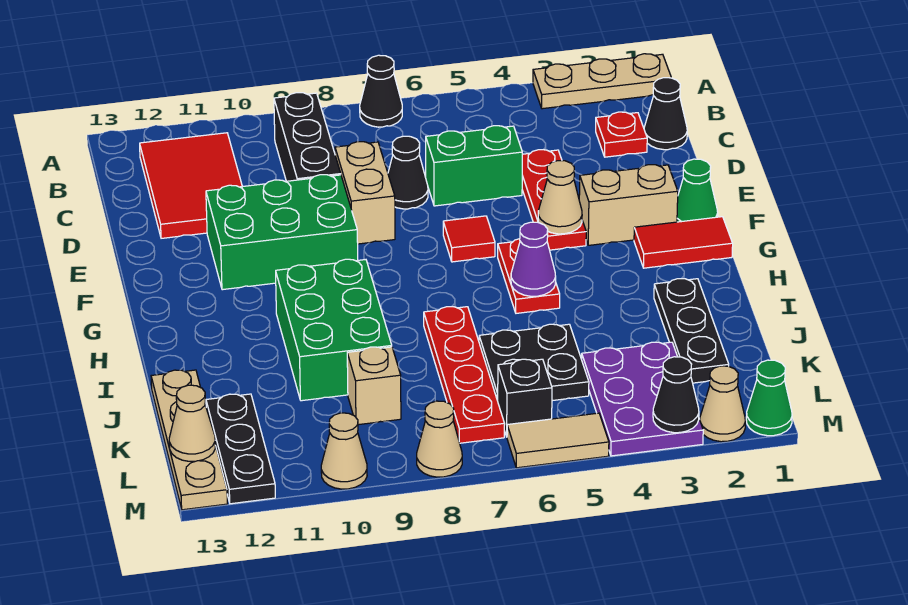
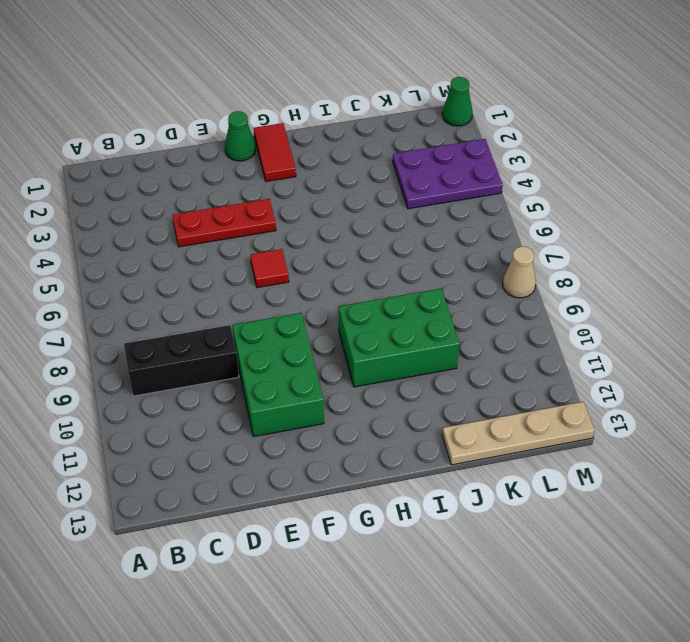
none -> tan plate A1:A3 level 1
none -> black cone A7 level 1
none -> red tile B11:D12 level 1
none -> black cone C1 level 1

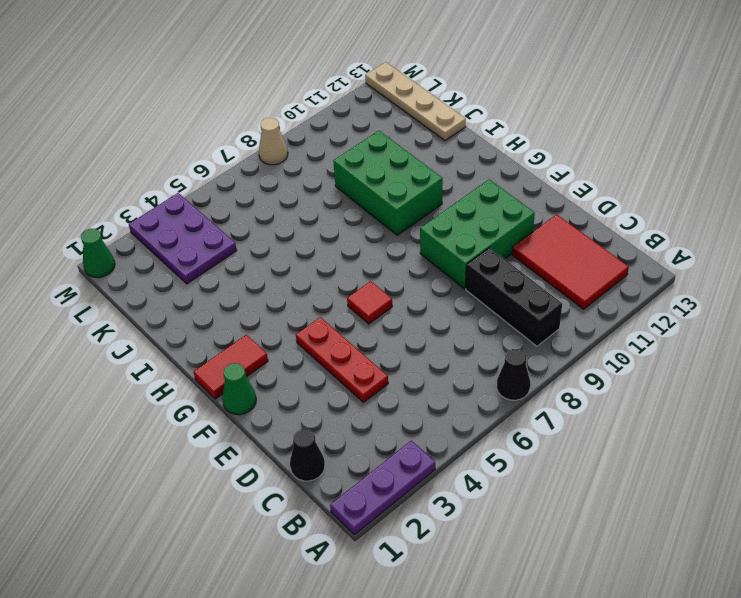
purple plate A1:A3 level 1 -> tan plate A1:A3 level 1
none -> red plate C2 level 1
none -> green brick D5:D6 level 1
none -> black cone D7 level 1
none -> tan brick D8:E8 level 1

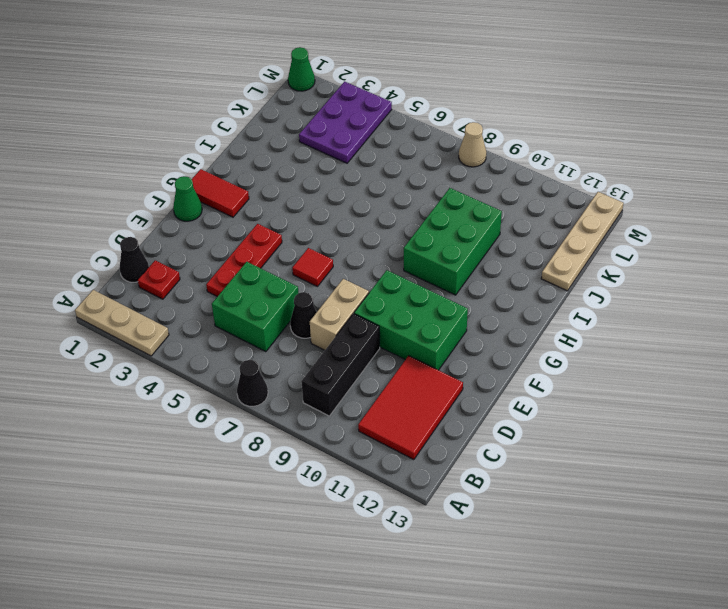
green brick C5:D6 level 1 -> green brick D5:D6 level 1
none -> tan brick F2:F3 level 1
none -> red plate G5:H5 level 1
none -> black plate I2:K2 level 1
none -> red plate I7:L7 level 1

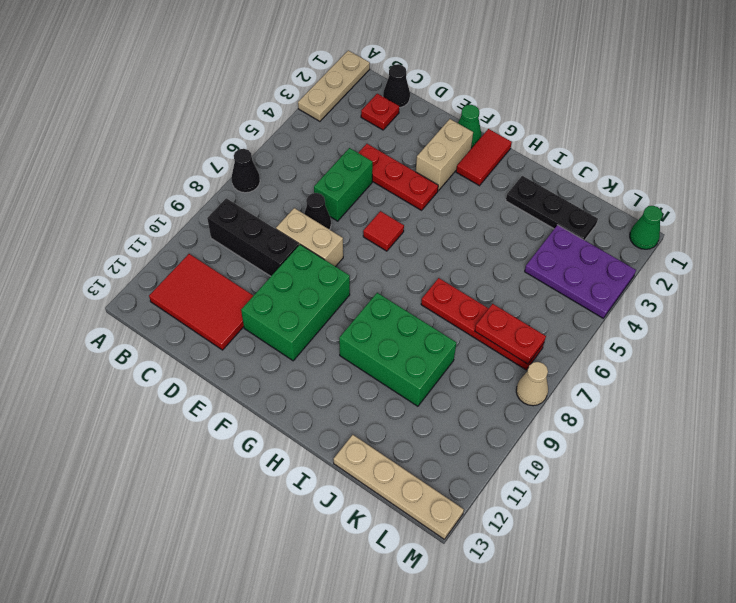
red plate K7:L7 level 2 -> red plate G5:H5 level 1
none -> black plate J5:K6 level 1
none -> tan brick K9 level 1
none -> black plate K12:M12 level 1
none -> black brick L6 level 1

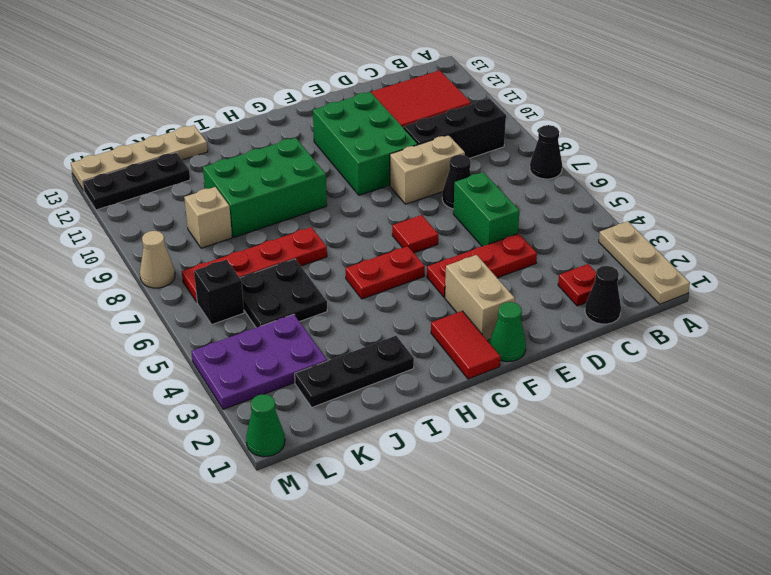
none -> tan cone M2 level 1
none -> tan tile M5:M6 level 1
none -> tan cone M10 level 1
none -> tan cone F4 level 2

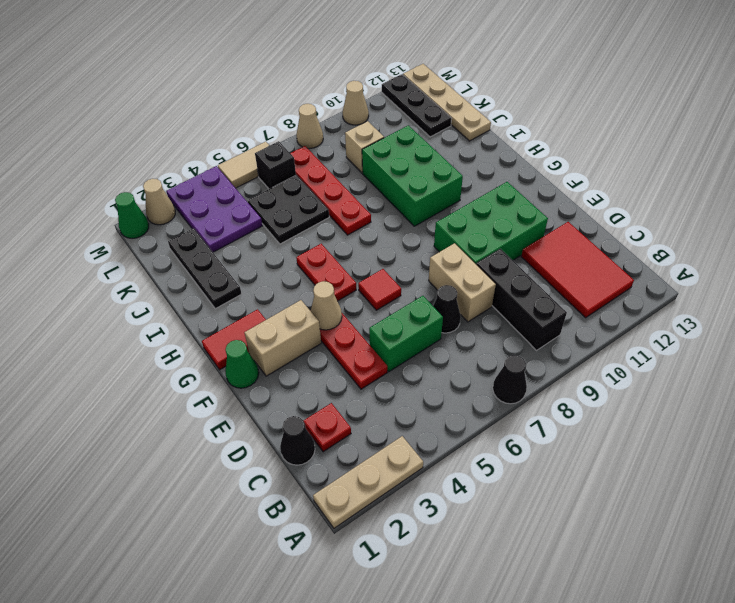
none -> purple cone H5 level 2
none -> tan cone L13 level 2
none -> black cone M3 level 2

